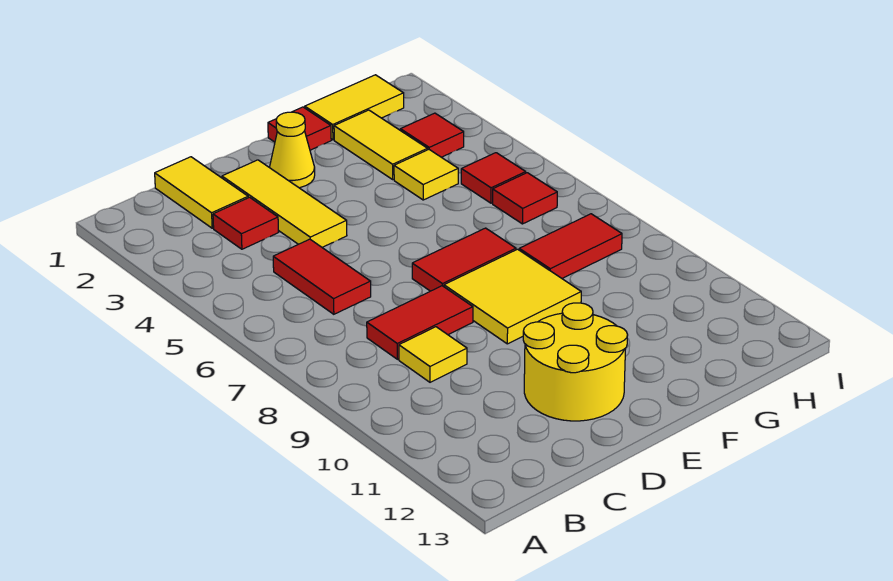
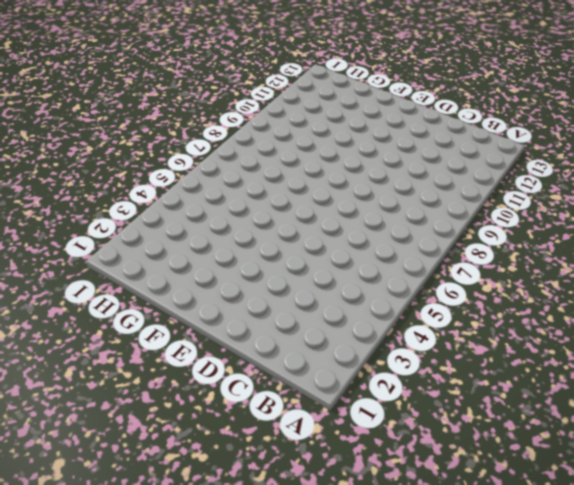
none -> yellow tile C1:C2 level 1
none -> red tile C3 level 1
none -> red tile C5:C6 level 1

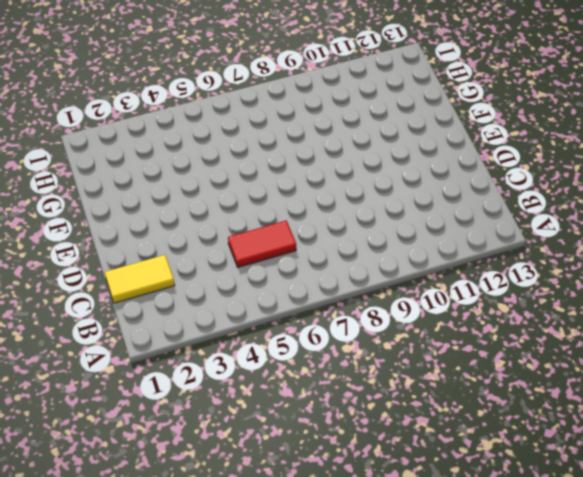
none -> red tile C3 level 1
none -> red tile C8:D8 level 1
none -> yellow tile C9 level 1

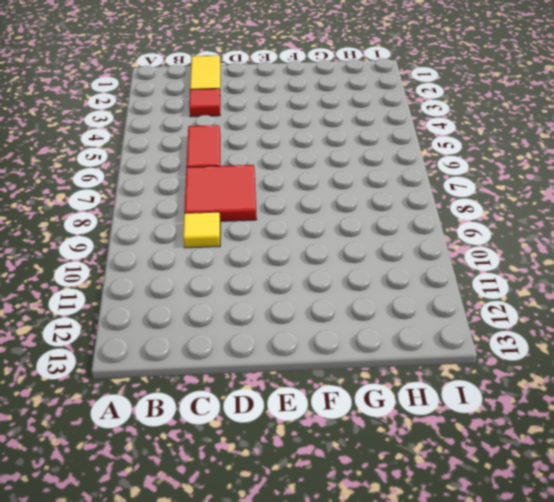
red tile C7:D8 level 1 -> red tile C8:D8 level 1
none -> yellow tile D2:D4 level 1
none -> yellow round brick D11:E12 level 1
none -> yellow cone E2 level 1

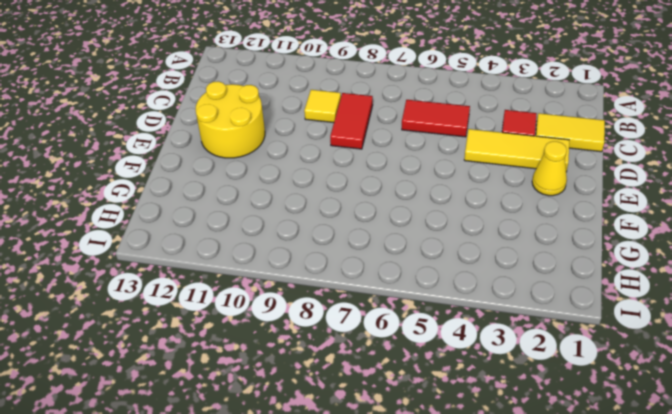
none -> red tile E7:F7 level 1
none -> yellow tile E8:F9 level 1
none -> red tile F1 level 1

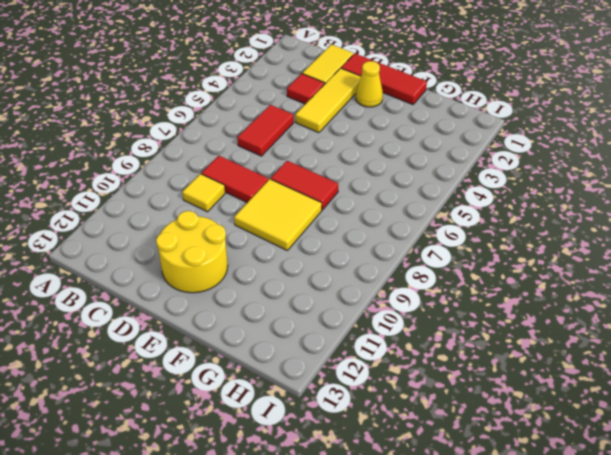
red tile D1:F1 level 1 -> red tile F1 level 1
none -> yellow tile G1:H1 level 1
none -> yellow tile G2:G3 level 1
none -> yellow tile G4 level 1

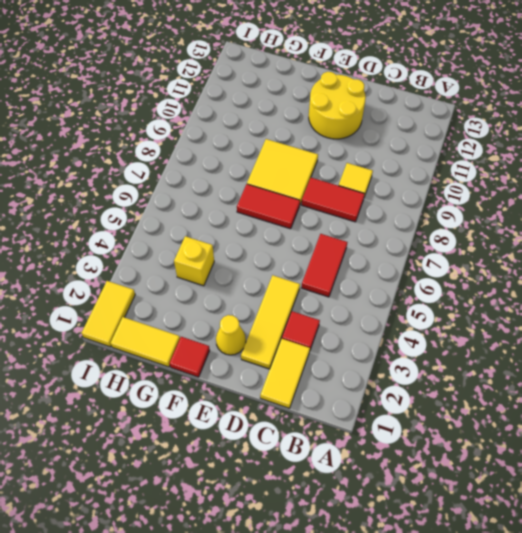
yellow brick G4 level 1 -> yellow tile G4 level 1
yellow tile I1:I2 level 1 -> yellow tile G2:G3 level 1
none -> red tile G8:H8 level 1
none -> red tile H3 level 1
none -> red tile H5 level 1

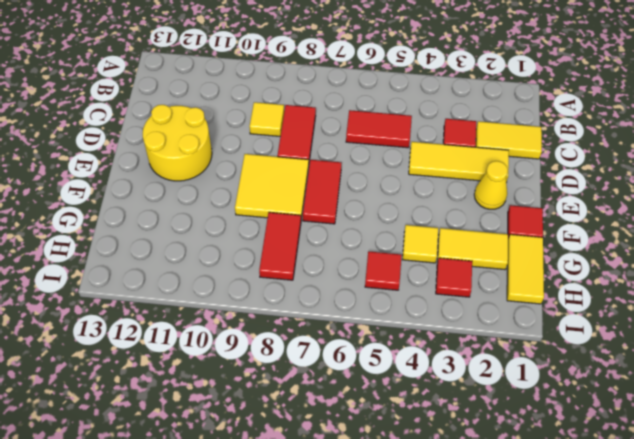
none -> red tile H6 level 1

